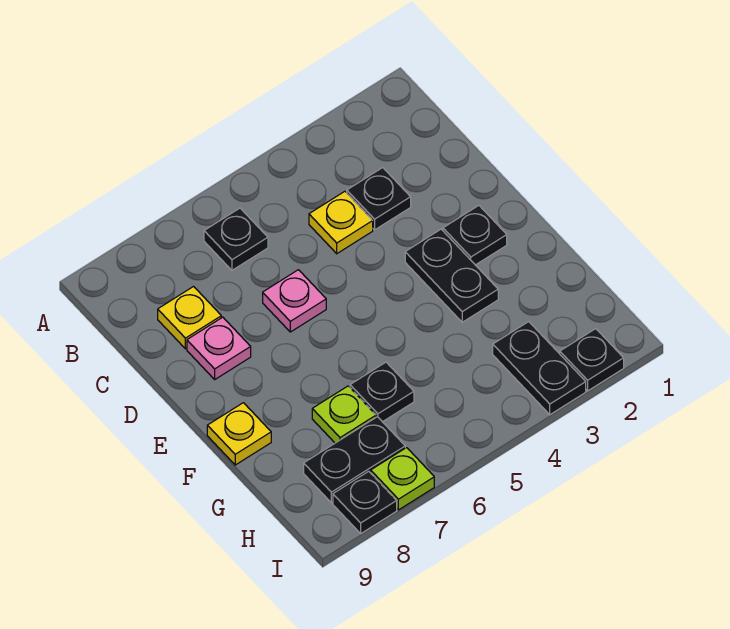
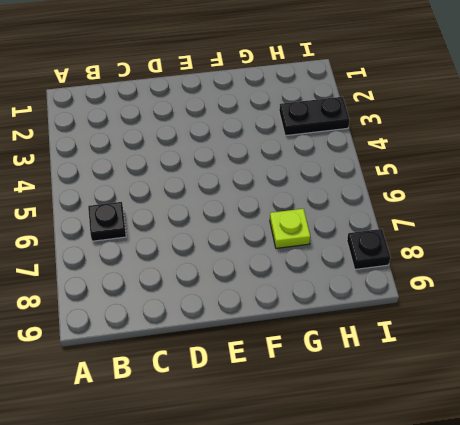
none -> black plate C3 level 1
none -> yellow plate C4 level 1
none -> yellow plate C8 level 1

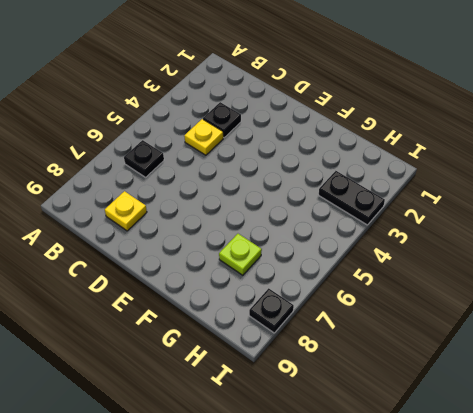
none -> pink plate D6 level 1
none -> pink plate D8 level 1
none -> black plate E2 level 1

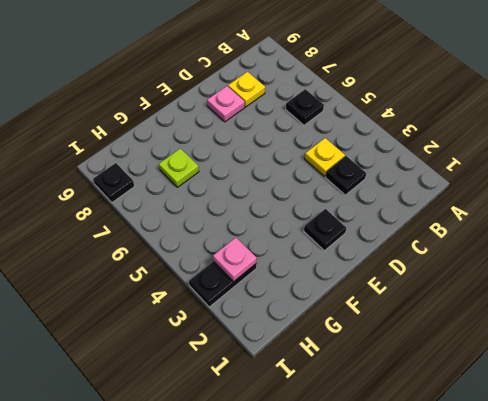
pink plate H3 level 2 -> pink plate D6 level 1
none -> black plate E3:F3 level 1
none -> yellow plate F9 level 1
none -> black plate G6 level 1

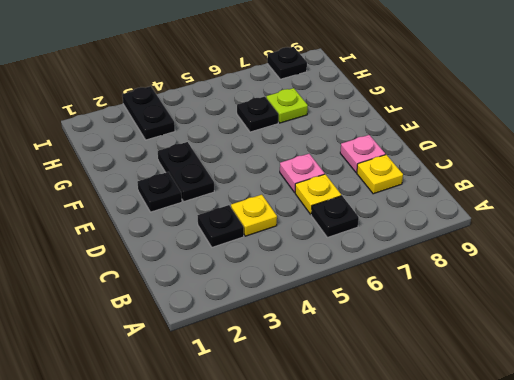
yellow plate C6 level 1 -> yellow plate F9 level 1
none -> black plate H7:H8 level 1
none -> black plate I2 level 1
none -> lime plate I7 level 1

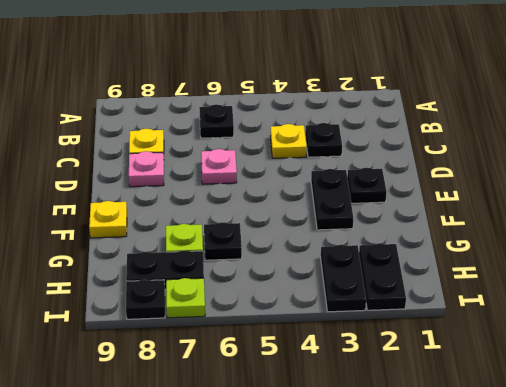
black plate H2:I2 level 1 -> black plate I2 level 1

